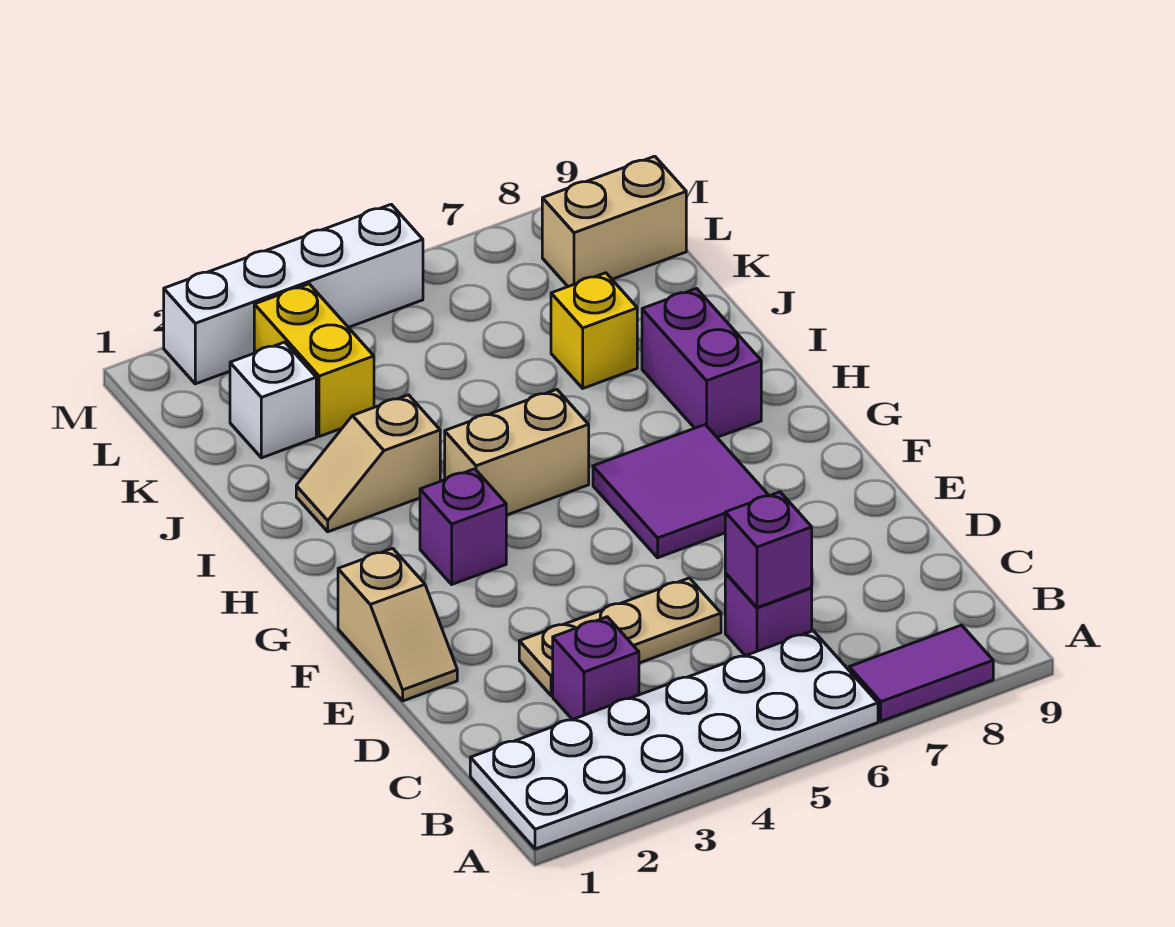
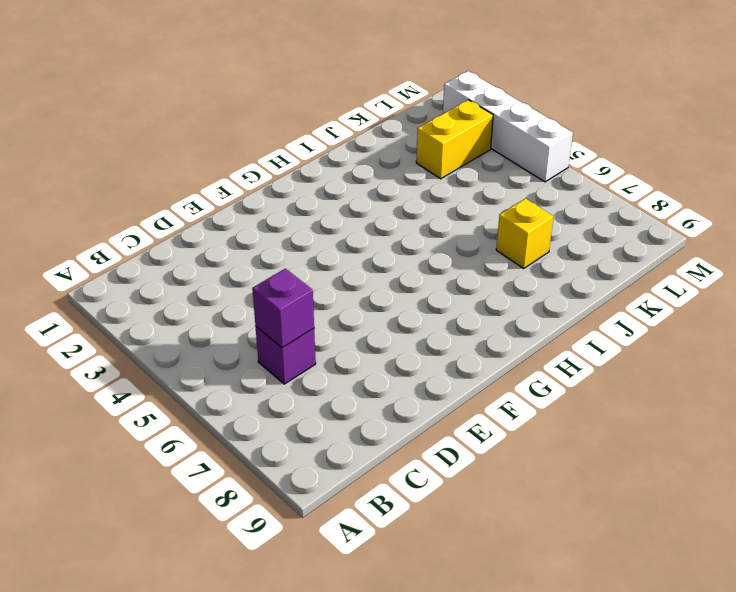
none -> white plate A1:B6 level 1
none -> purple tile A7:A8 level 1
none -> purple brick C3 level 1

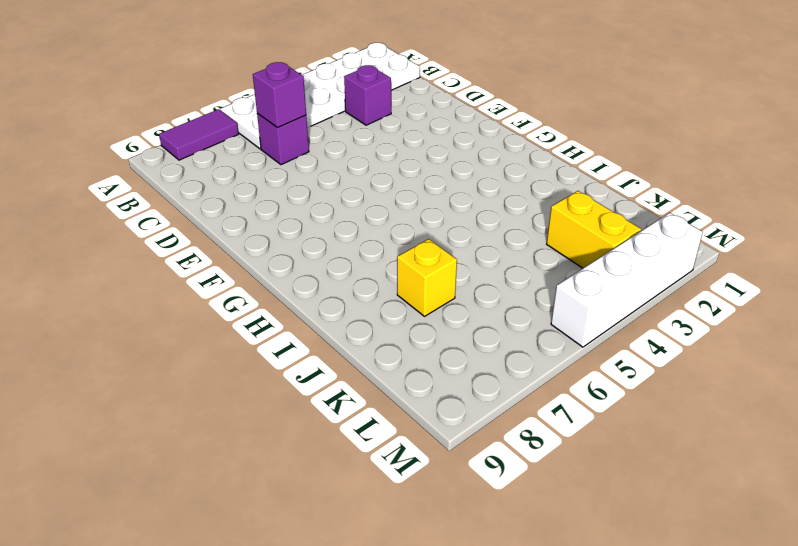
none -> tan plate D3:D5 level 1
none -> tan slope E1:F1 level 1 top F
none -> purple tile F6:G7 level 1

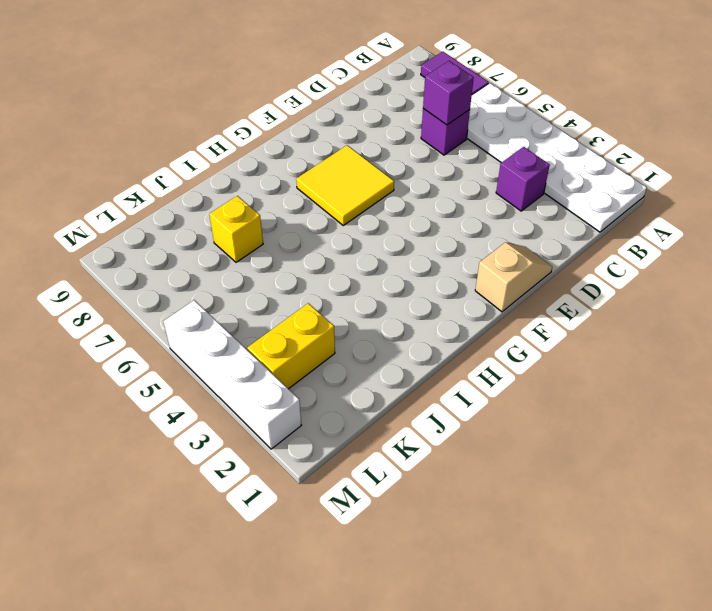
yellow tile F6:G7 level 1 -> purple tile F6:G7 level 1
none -> tan plate D3:D5 level 1
none -> purple brick G3 level 1
none -> tan brick H4:H5 level 1

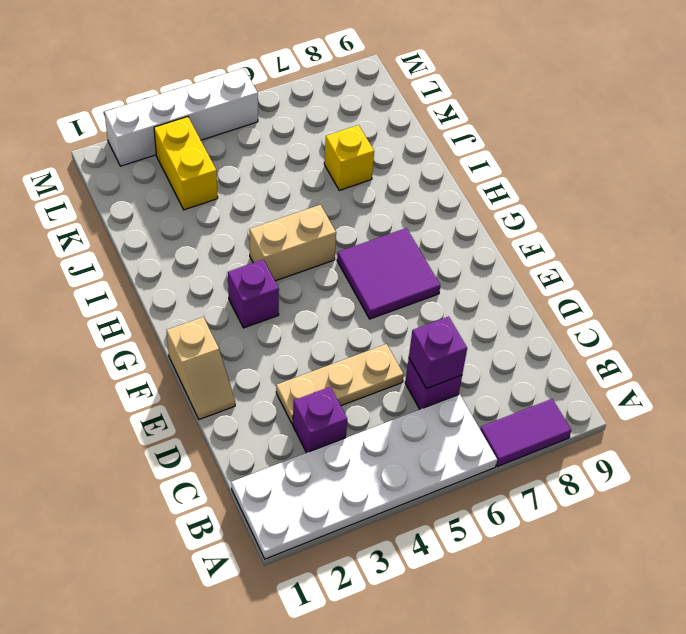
none -> purple brick H8:I8 level 1
none -> tan slope I2:I3 level 1 top 3
none -> white brick K2 level 1

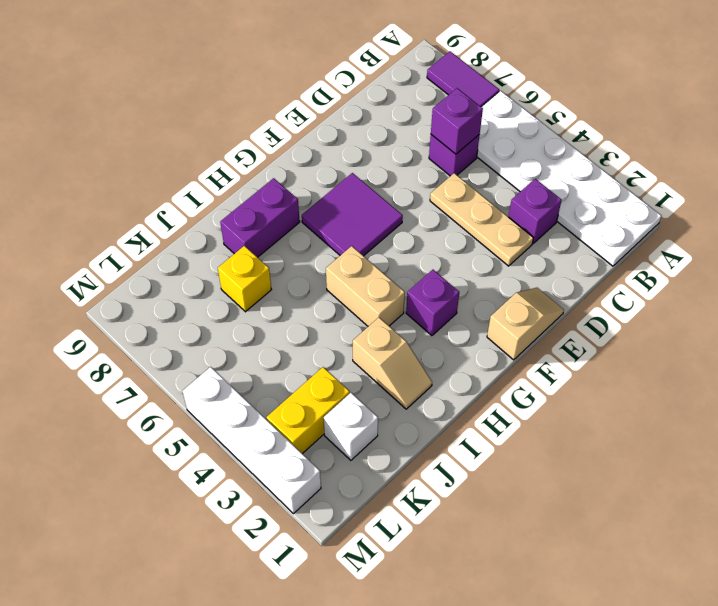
none -> tan brick L8:L9 level 1

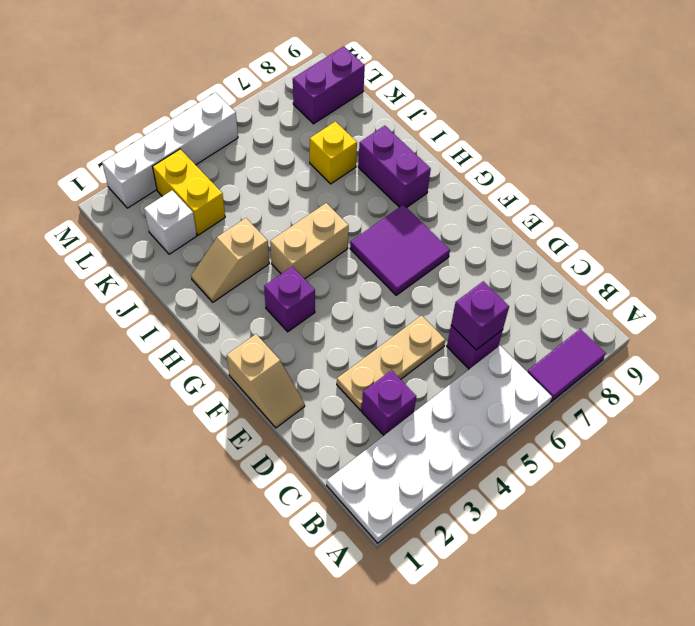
purple brick L8:L9 level 1 -> tan brick L8:L9 level 1

